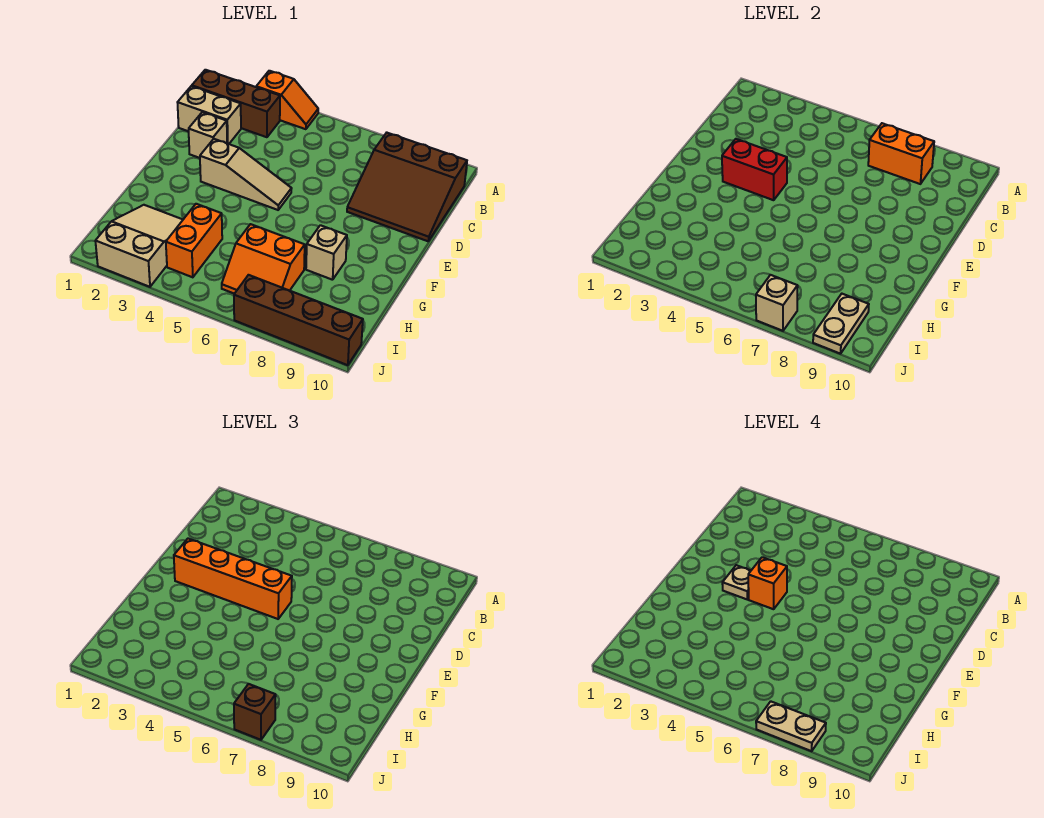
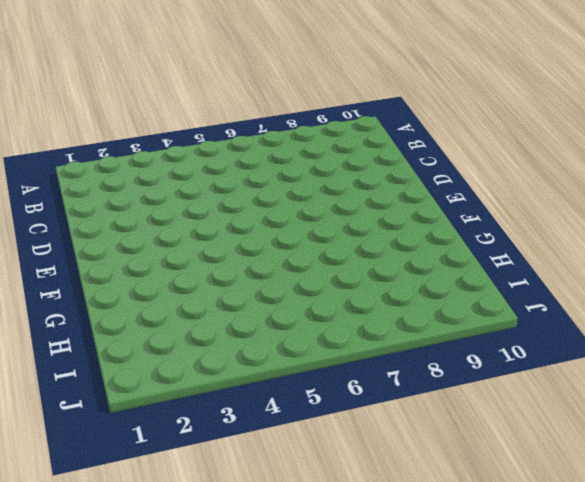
none -> orange slope A3:A4 level 1 top 3
none -> brown brick B1:B3 level 1
none -> brown slope B8:D10 level 1 top B

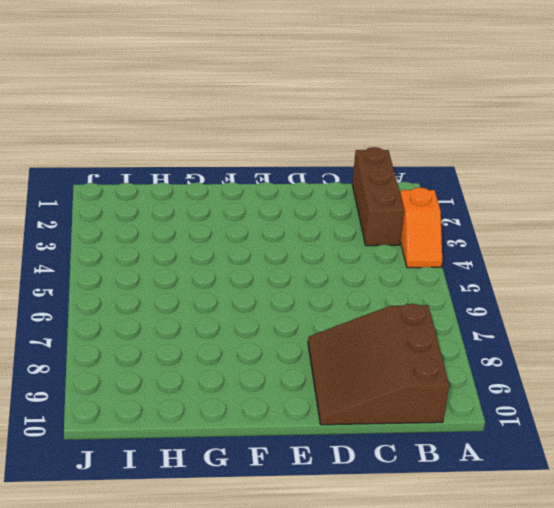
none -> tan brick C1:C2 level 1
none -> tan brick D2 level 1
none -> tan slope E3:E5 level 1 top 3

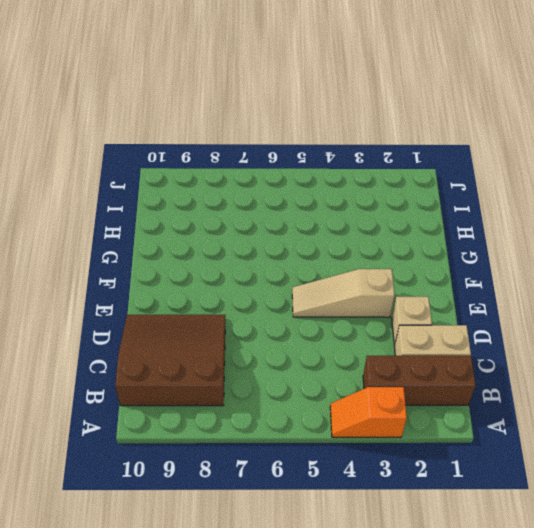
none -> tan brick G8 level 1
none -> tan slope H2:J3 level 1 top J
none -> orange brick H4:I4 level 1

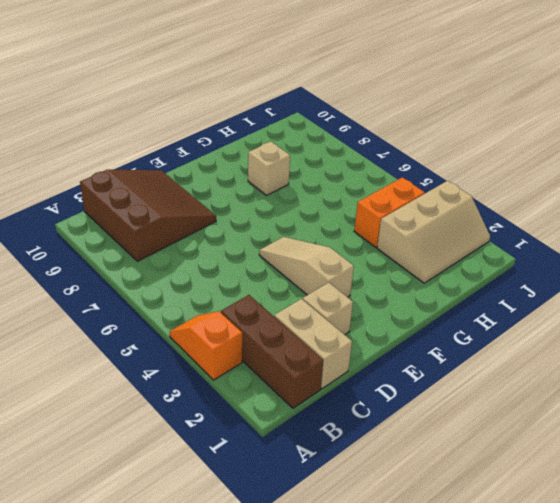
tan slope H2:J3 level 1 top 3 -> tan slope H2:J3 level 1 top J
none -> orange slope H6:I7 level 1 top H
none -> brown brick J7:J10 level 1
none -> orange brick B7:B8 level 2

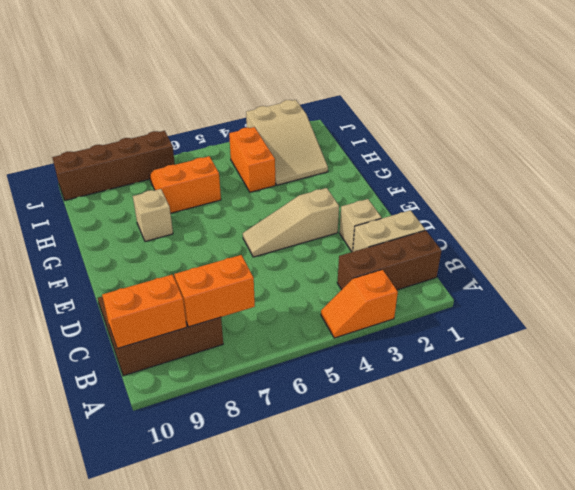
orange brick B9:B10 level 2 -> none
none -> red brick E3:E4 level 2
none -> tan plate I9:J9 level 2
none -> tan brick J7 level 2

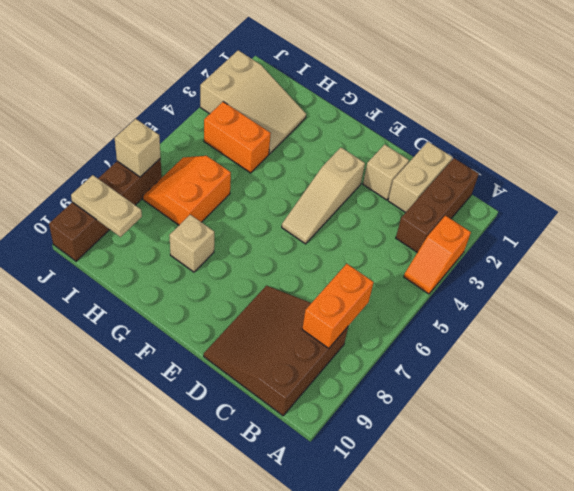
none -> red brick E3:E4 level 2
none -> orange brick E2:E5 level 3
none -> brown brick J7 level 3

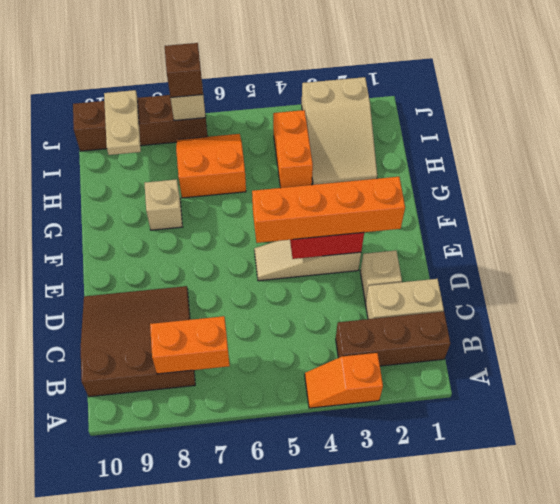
none -> tan plate E3 level 4
none -> orange brick E4 level 4
none -> tan plate J7:J8 level 4

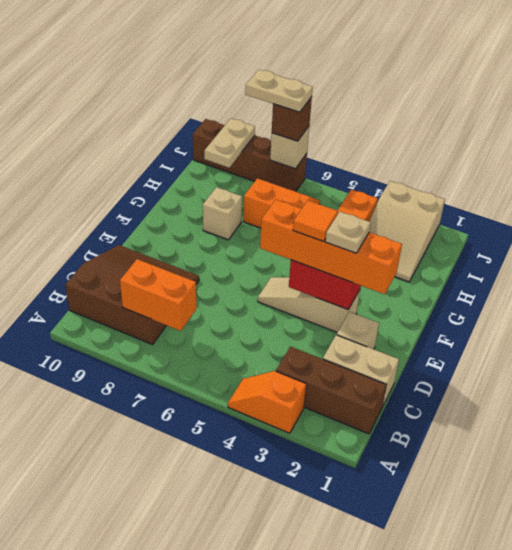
orange tile E4 level 4 -> orange brick E4 level 4

